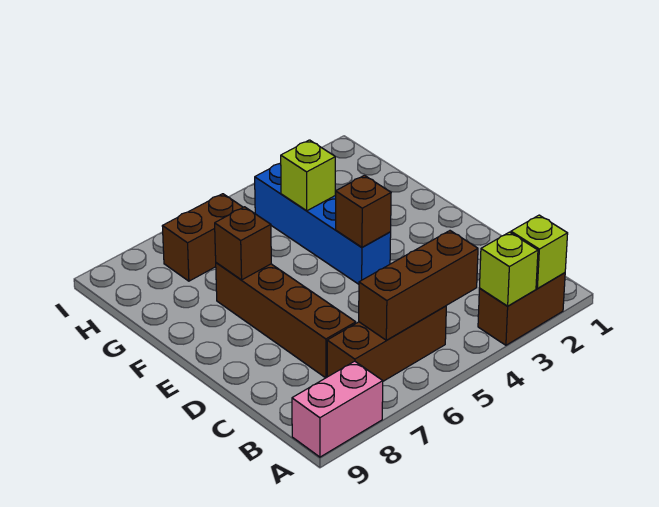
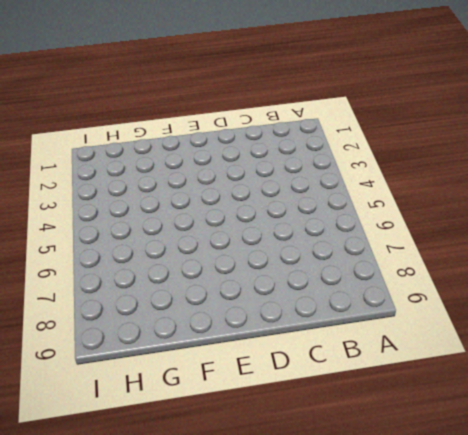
none -> brown brick A2:A3 level 1
none -> pink brick A8:A9 level 1
none -> brown brick B5:B7 level 1

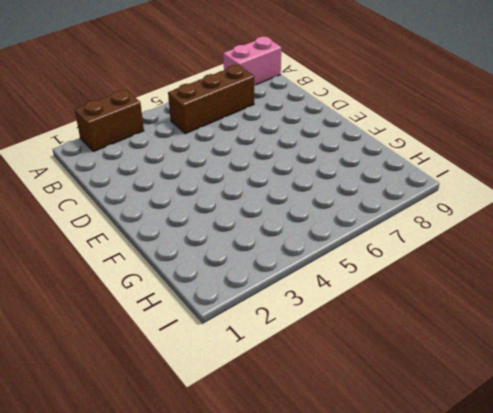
none -> brown brick C7:F7 level 1
none -> blue brick E4:H4 level 1
none -> brown brick H6:H7 level 1

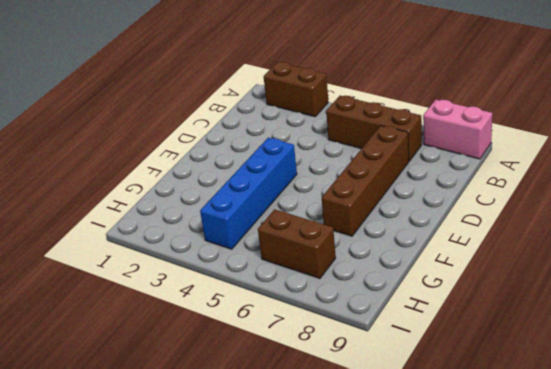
none -> lime brick A2 level 2
none -> lime brick A3 level 2
none -> brown brick B4:B6 level 2

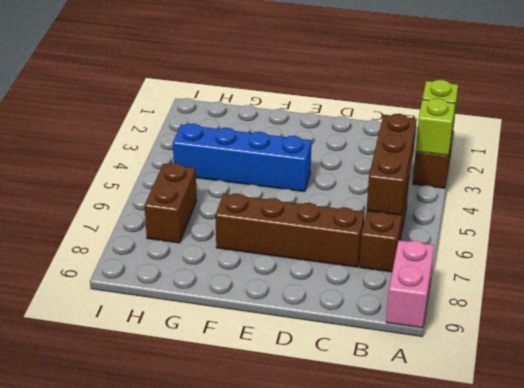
none -> brown brick E4 level 2
none -> brown brick F7 level 2
none -> lime brick G4 level 2

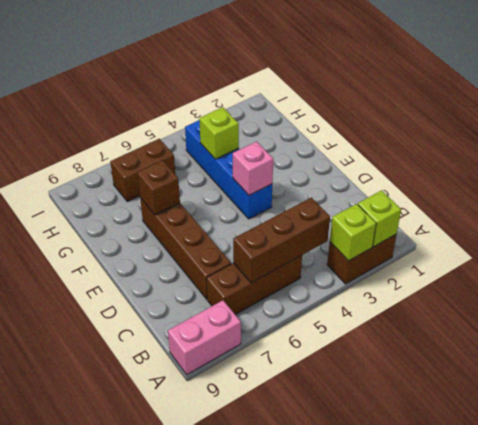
pink brick E4 level 2 -> brown brick E4 level 2

